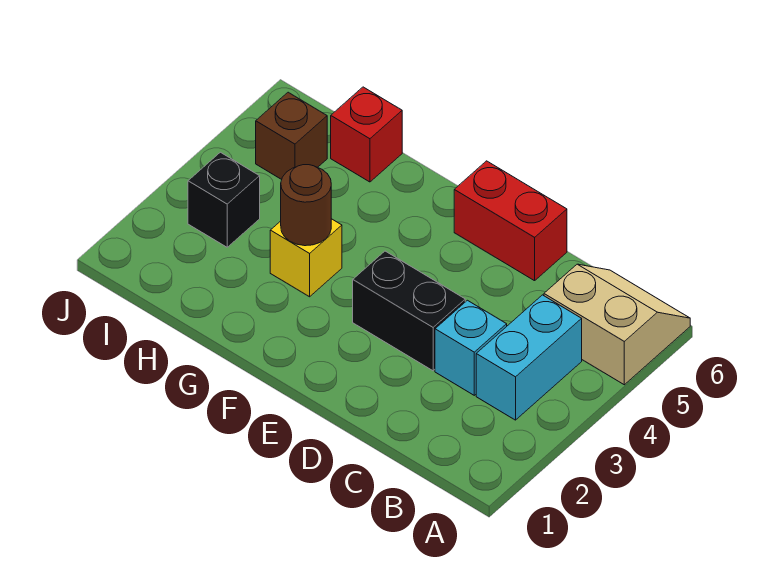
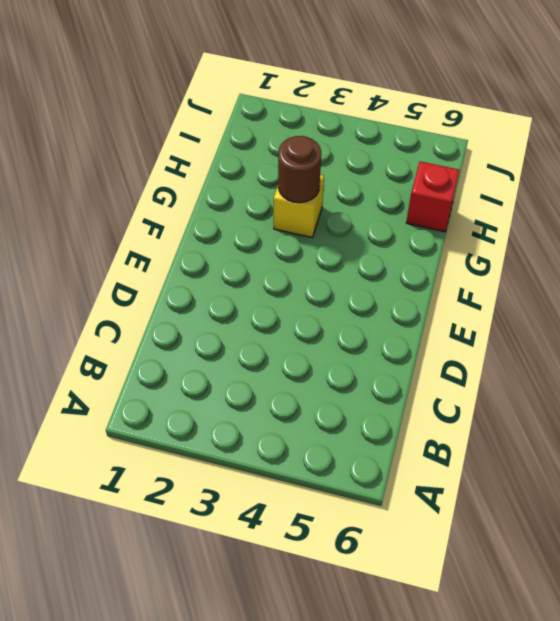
none -> tan slope A5:B6 level 1 top 5
none -> cyan brick B3:B4 level 1

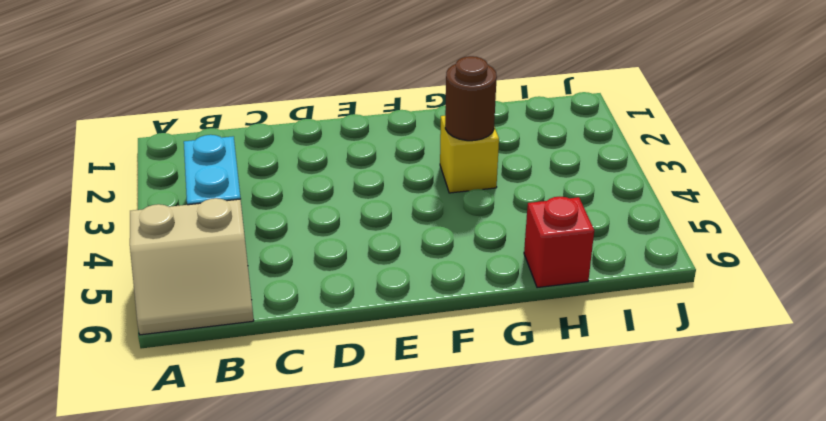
none -> cyan brick C3 level 1
none -> black brick D3:E3 level 1

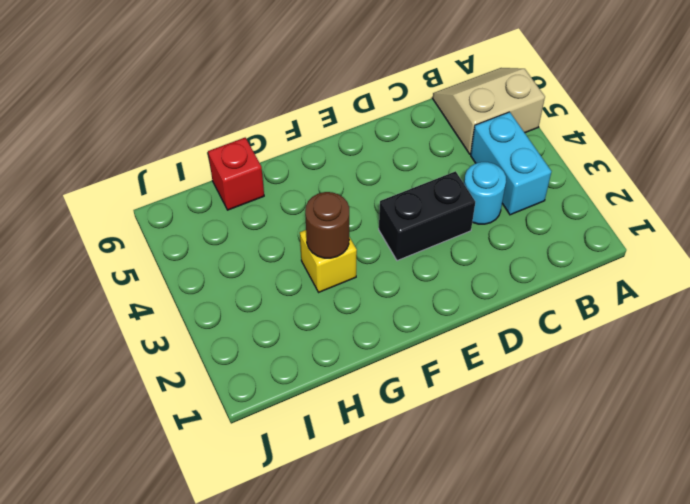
cyan round brick C3 level 1 -> cyan brick C3 level 1
none -> red brick D6:E6 level 1
none -> black brick I3 level 1

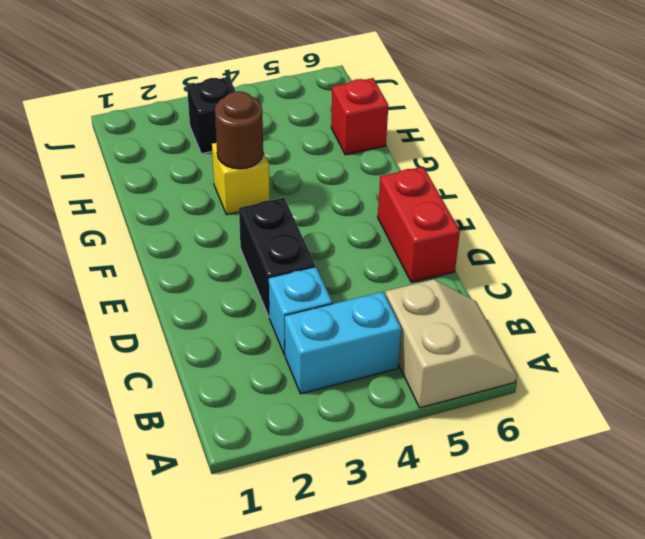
none -> brown brick I5 level 1

